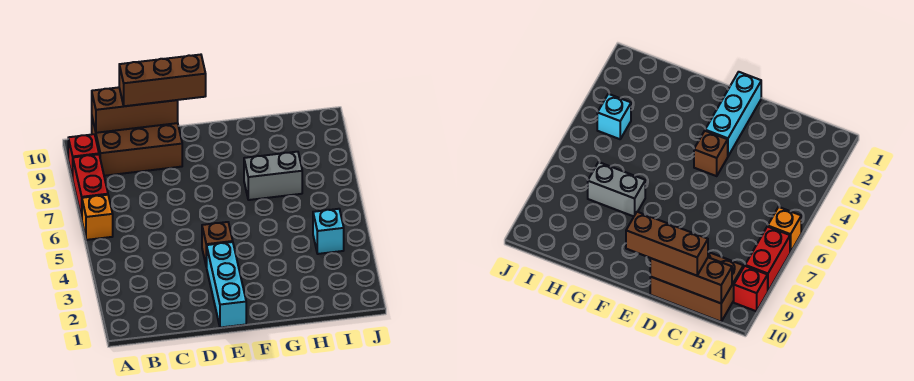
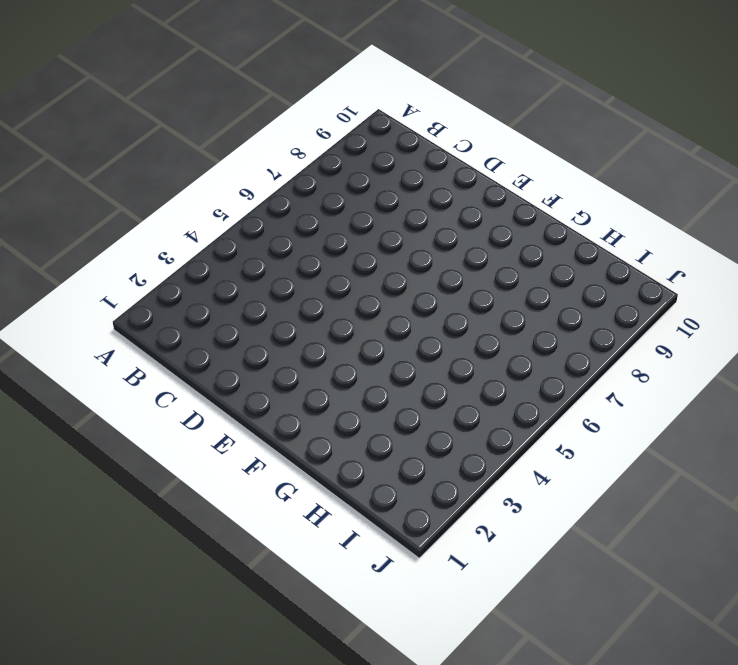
none -> orange brick A6 level 1
none -> red brick A7:A8 level 1

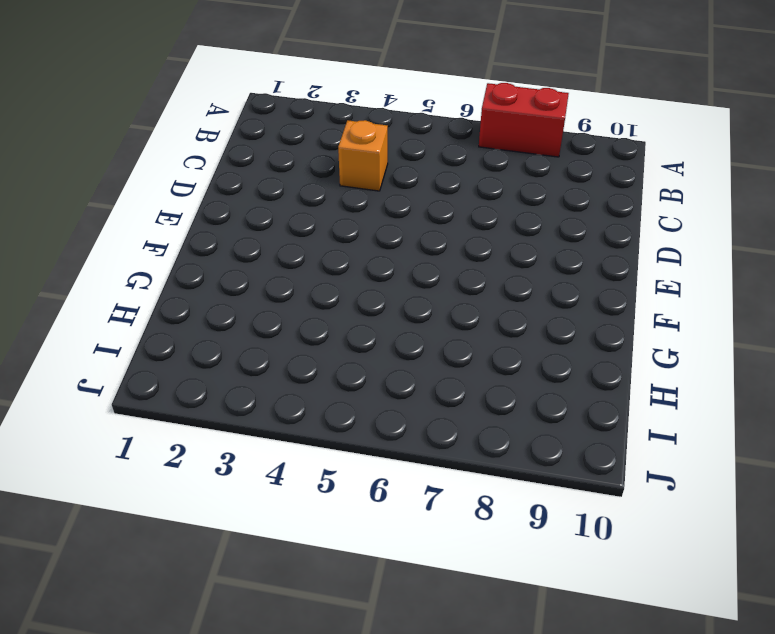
orange brick C4 level 1 -> orange brick A6 level 1
none -> red brick A9 level 1
none -> brown brick B9:D10 level 1

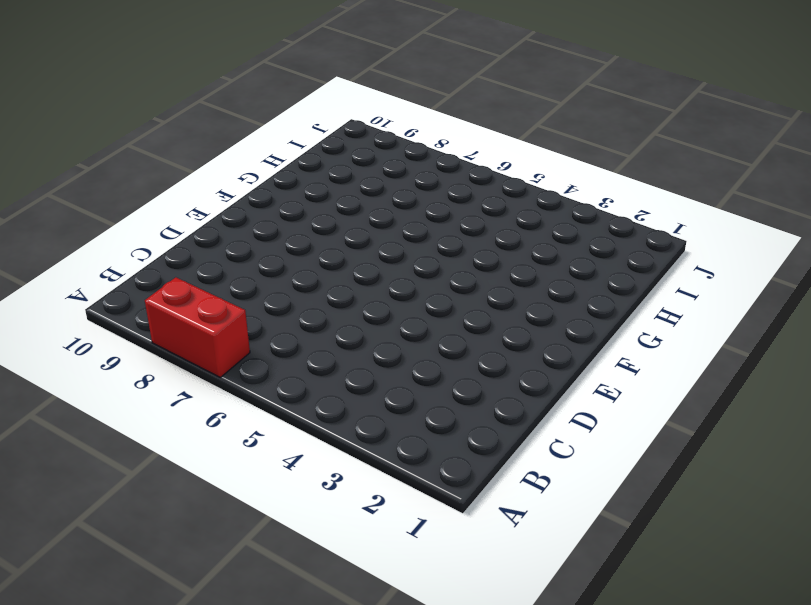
none -> orange brick A6 level 1
none -> red brick A9 level 1

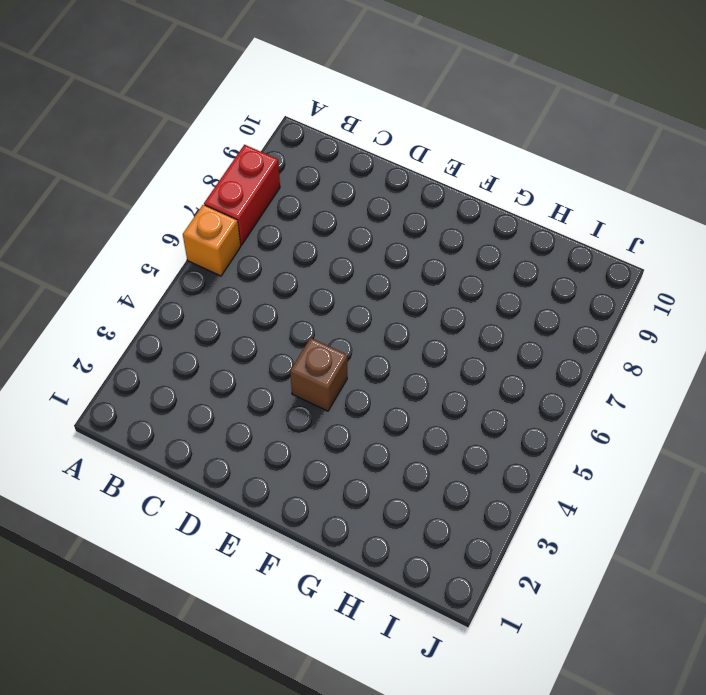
none -> red brick A9 level 1
none -> brown brick B9:D10 level 1

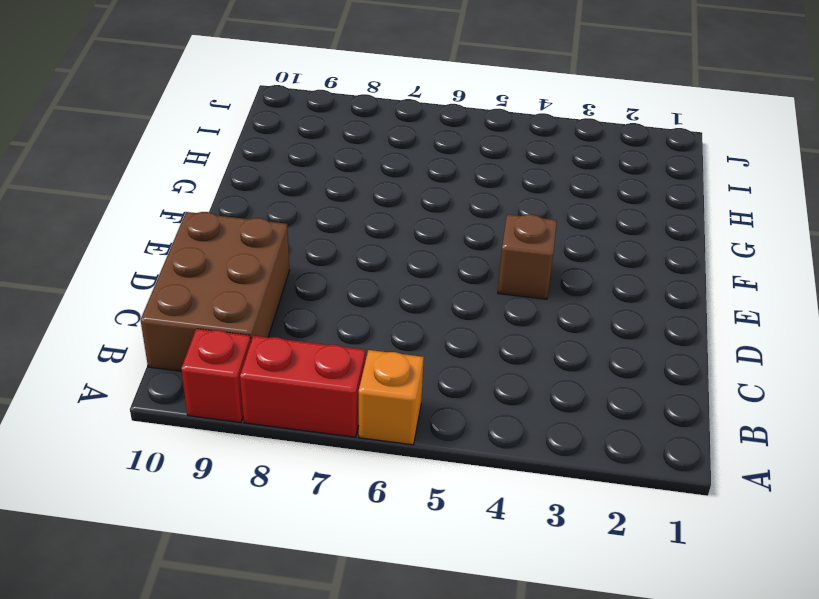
none -> cyan brick E1:E3 level 1
none -> grey brick G7:H7 level 1

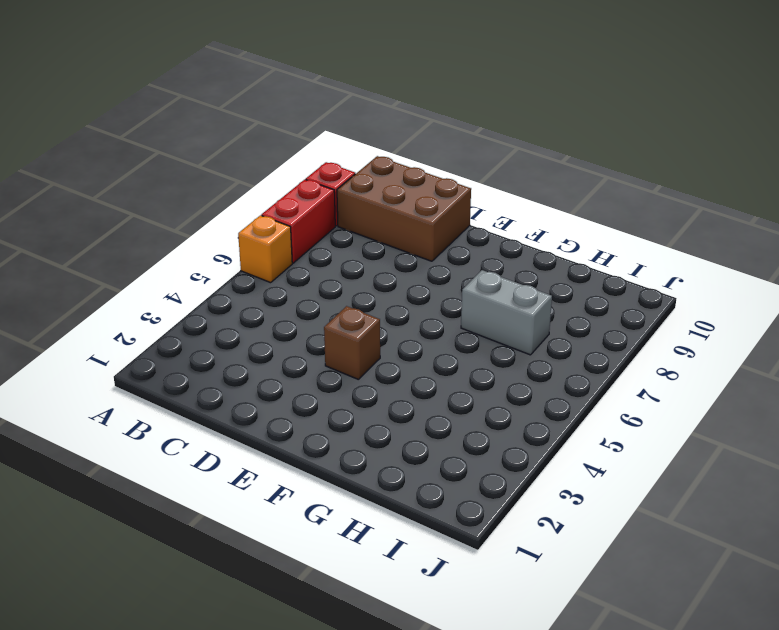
none -> cyan brick E1:E3 level 1
none -> cyan brick I4 level 1

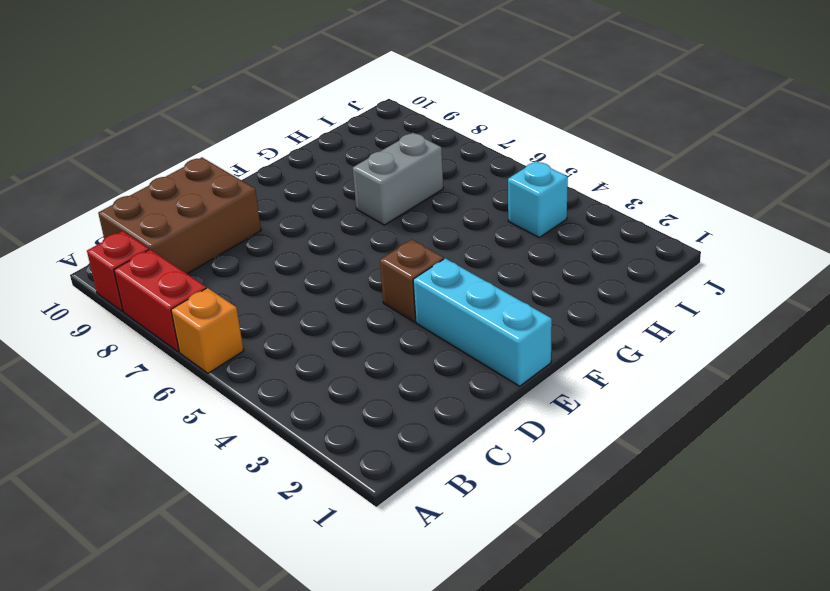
none -> brown brick B10:D10 level 2
none -> brown brick C10:E10 level 3

